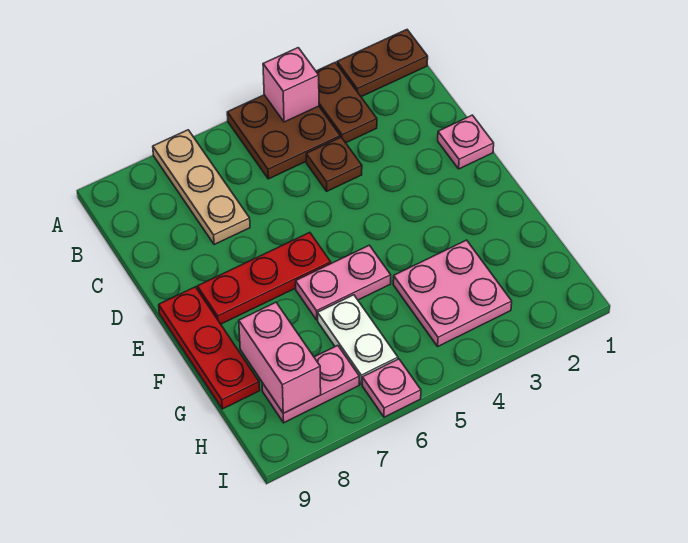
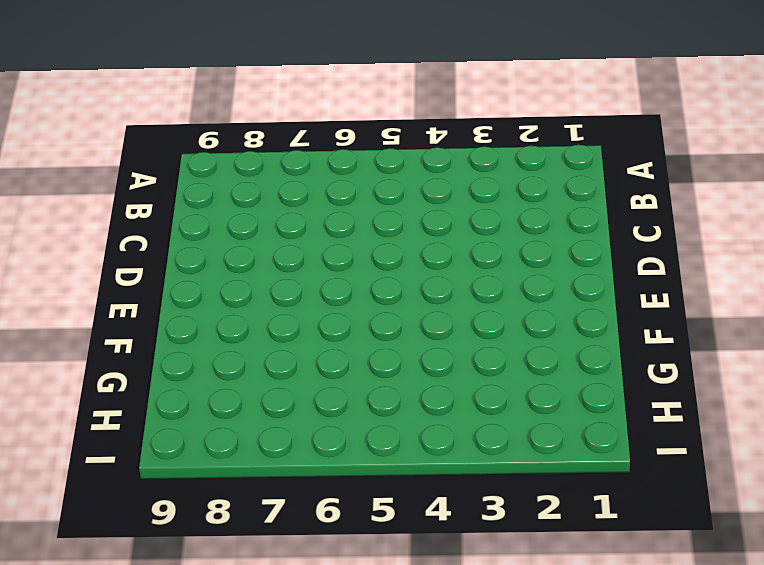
none -> brown plate A1:A2 level 1
none -> brown plate A3:B3 level 1
none -> brown plate A4:B5 level 1

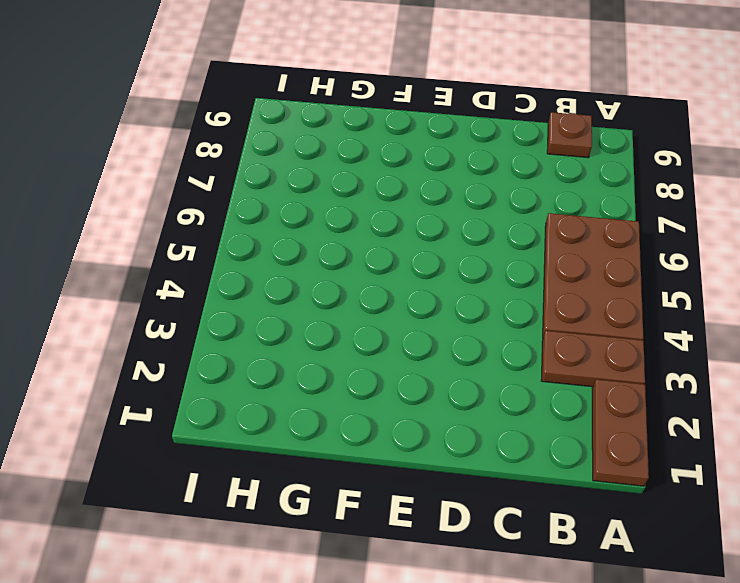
brown plate A4:B6 level 1 -> brown plate A4:B5 level 1
brown plate B9 level 1 -> brown plate C4 level 1
none -> tan plate A7:C7 level 1
none -> pink plate D1 level 1
none -> red plate E6:E8 level 1

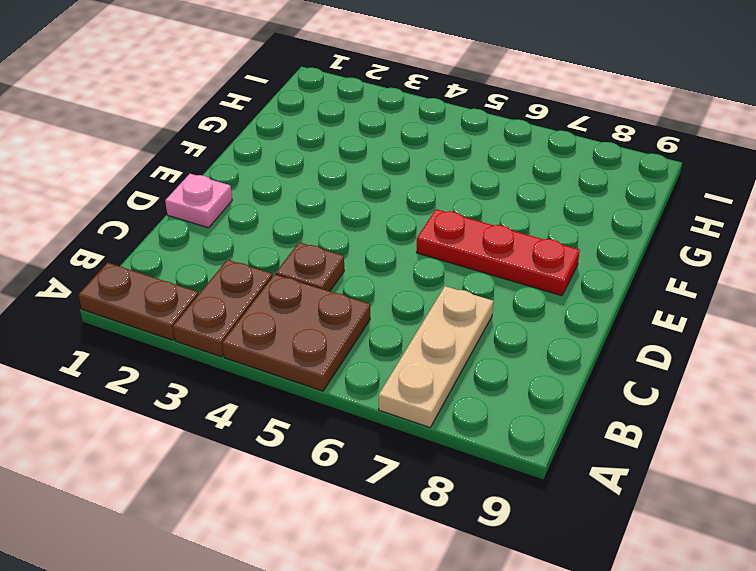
none -> red plate E9:G9 level 1
none -> pink plate F5:F6 level 1
none -> pink plate G3:H4 level 1

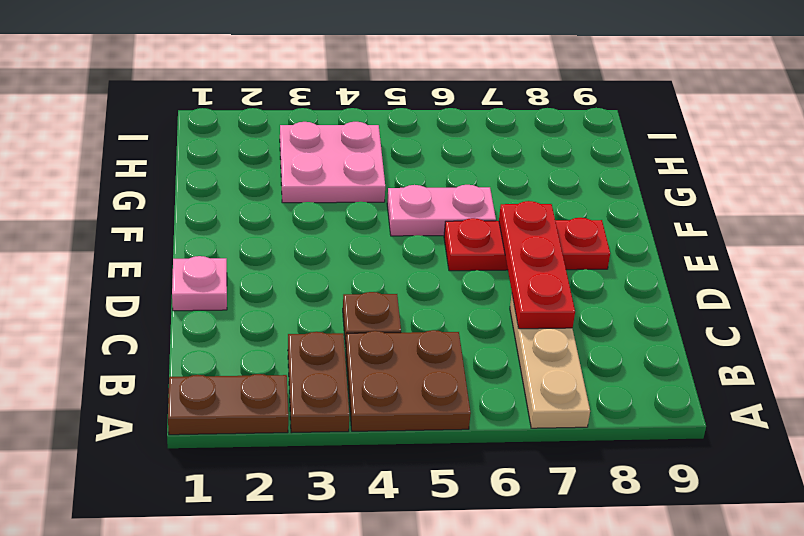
red plate C7:E7 level 2 -> red plate E9:G9 level 1
none -> white plate G6:H6 level 1
none -> pink plate H7:H8 level 1
none -> pink plate I6 level 1

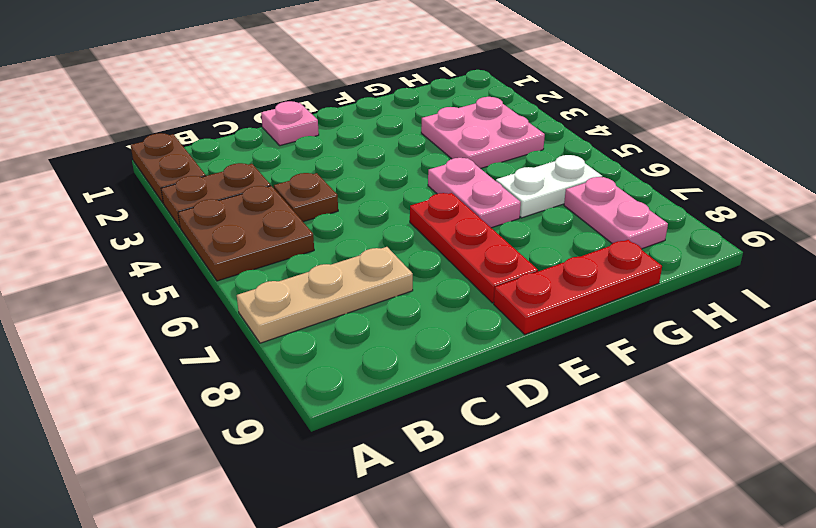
none -> pink plate I6 level 1
none -> pink brick A4 level 2
none -> pink brick G8:H8 level 2

